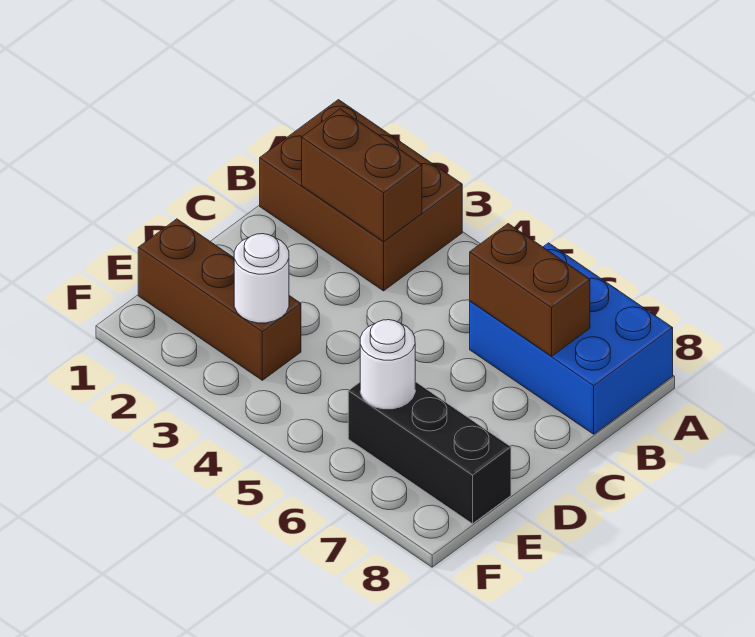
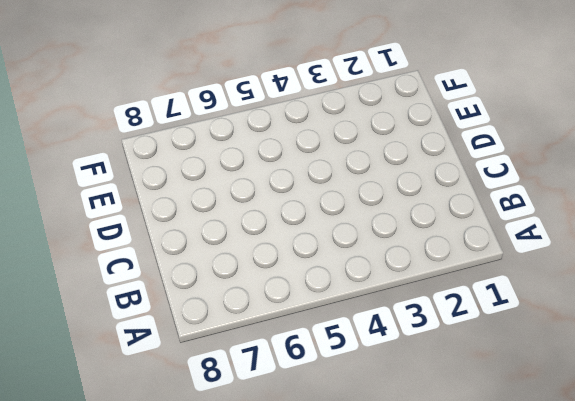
none -> brown brick A1:B3 level 1
none -> blue brick A6:B8 level 1

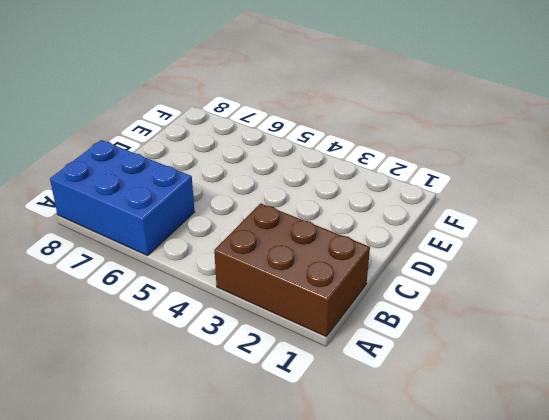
none -> brown brick E1:E3 level 1
none -> black brick E6:E8 level 1

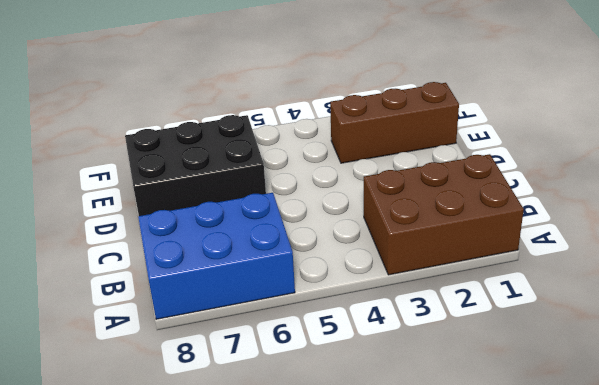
black brick D6:E8 level 1 -> black brick E6:E8 level 1
none -> brown brick B2:B3 level 2
none -> brown brick B6:B7 level 2

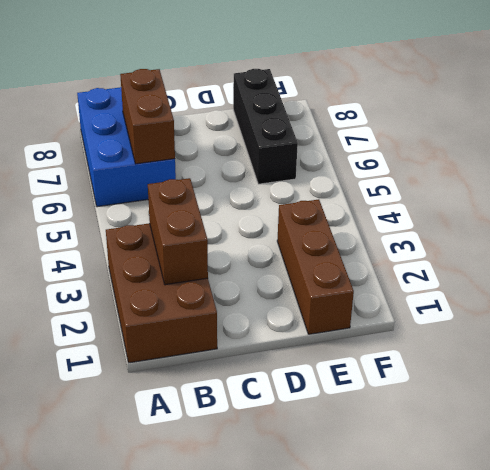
none -> white round brick E3 level 2
none -> white round brick E6 level 2

